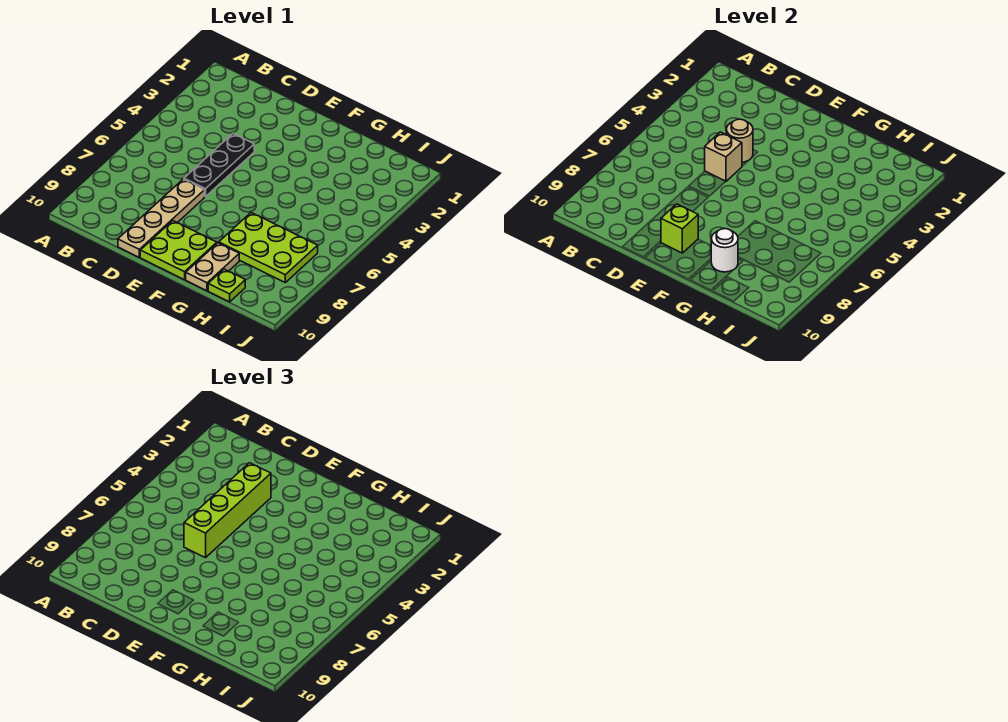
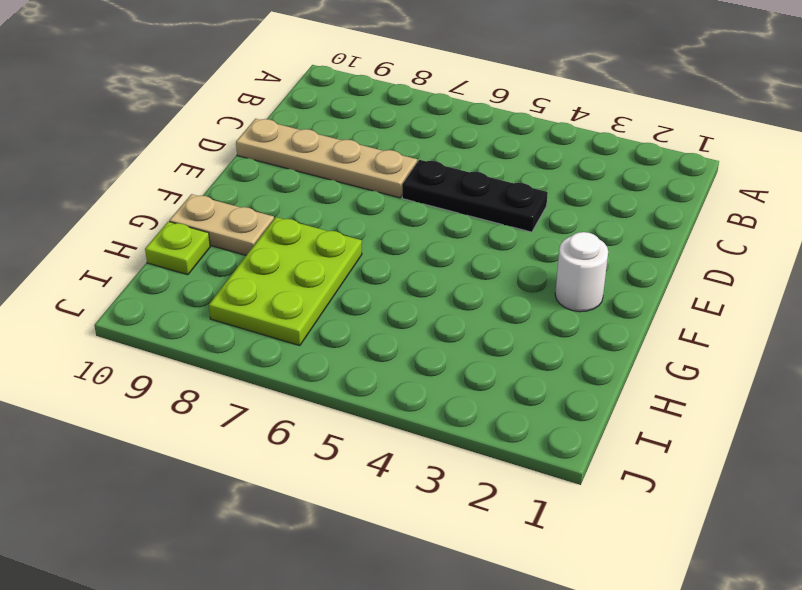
white round brick F2 level 1 -> white round brick G9 level 2
none -> lime plate E9:F10 level 1
none -> tan round brick D4 level 2

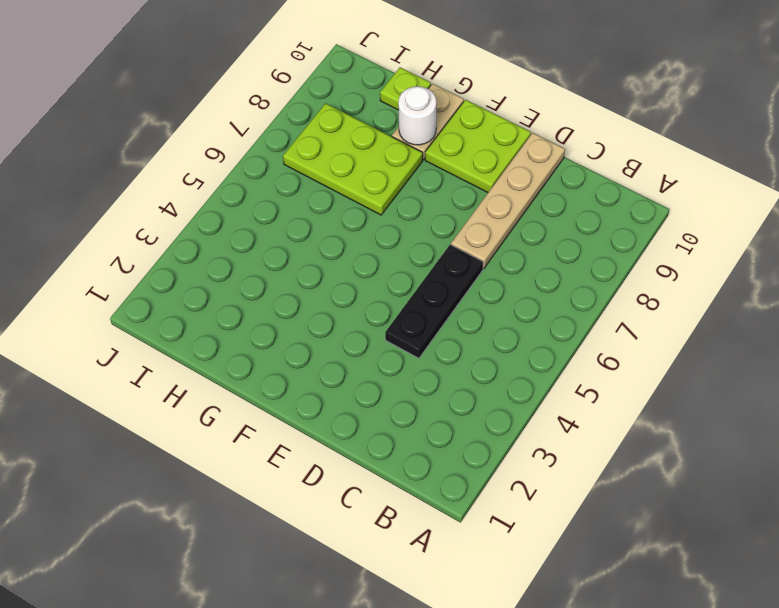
none -> tan round brick D4 level 2
none -> tan brick D5 level 2

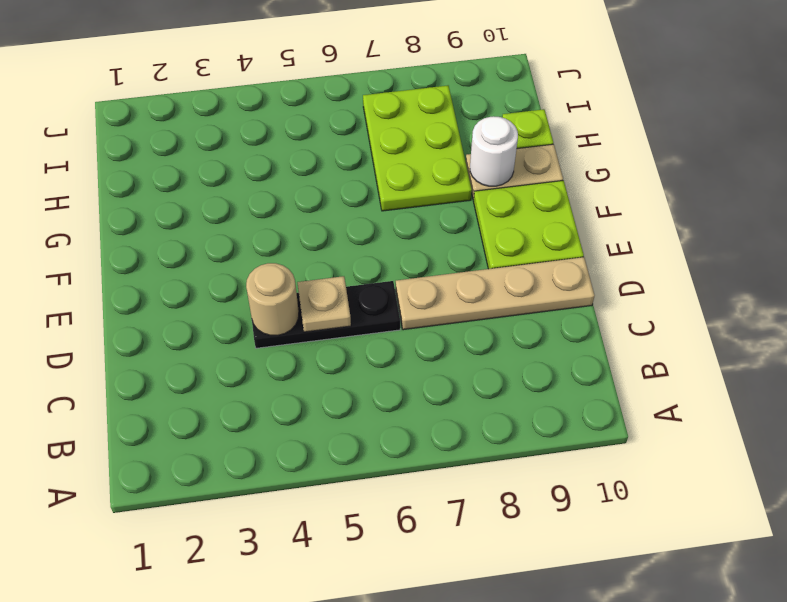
tan plate D5 level 2 -> tan brick D5 level 2
none -> lime brick E9 level 2
none -> lime brick D3:D6 level 3

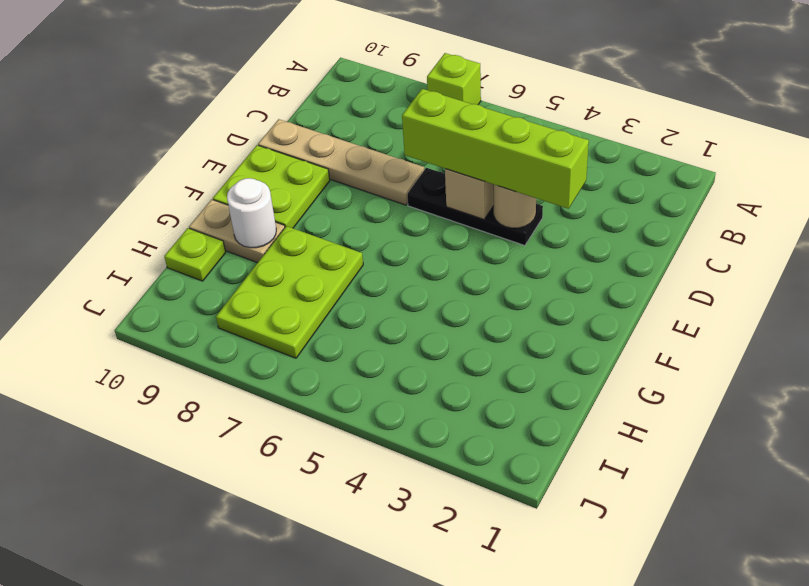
lime brick A7 level 1 -> lime brick E9 level 2

